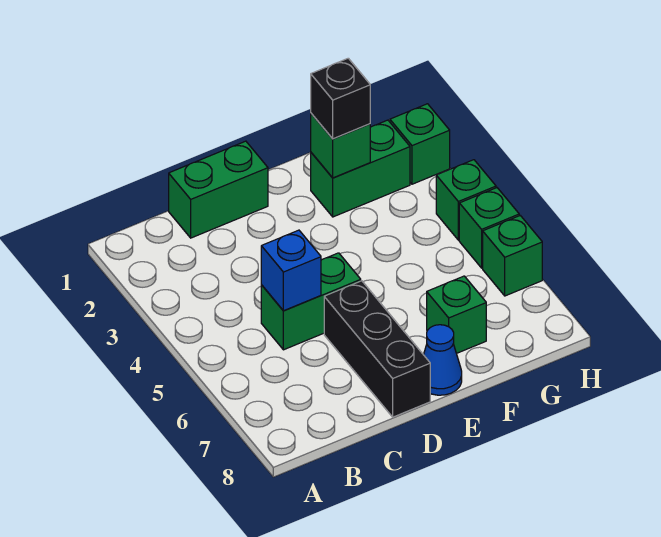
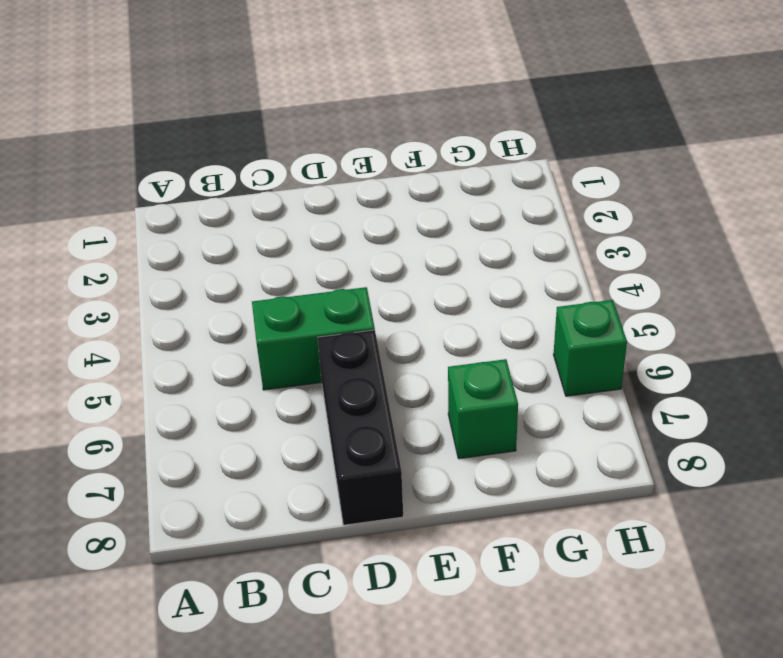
none -> green brick C1:D1 level 1
none -> blue cone E8 level 1
none -> green brick F2:G2 level 1

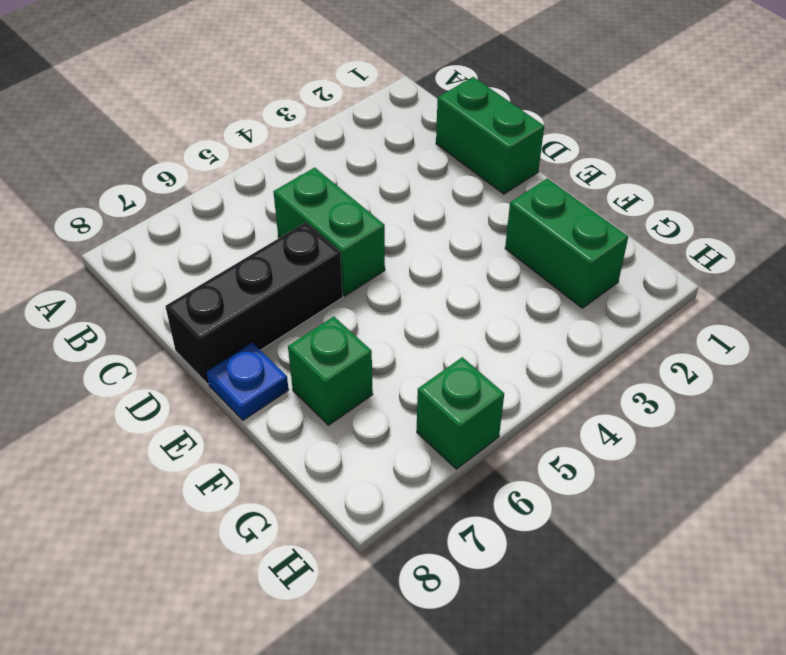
blue plate E8 level 1 -> blue cone E8 level 1
none -> green brick H2 level 1
none -> green brick H4 level 1
none -> green brick H5 level 1

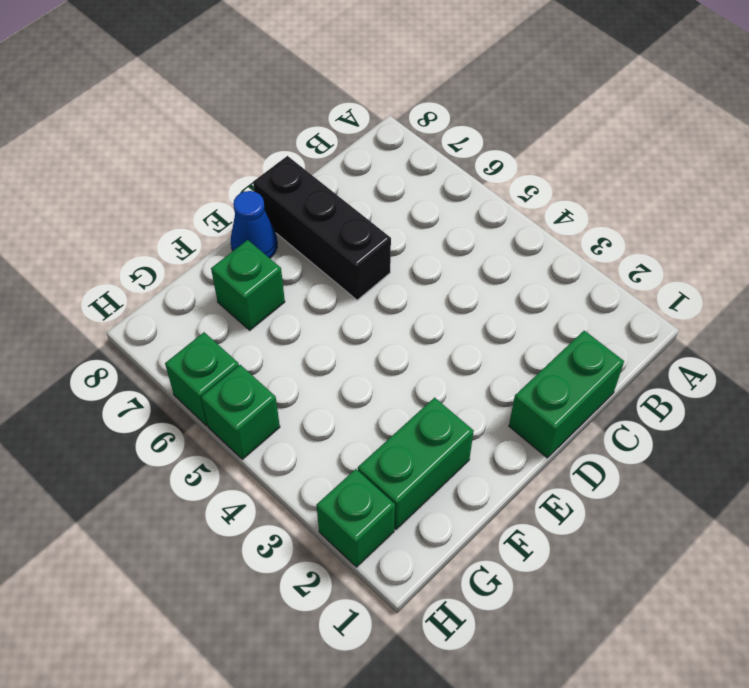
none -> green brick C5:D5 level 1
none -> green brick H4 level 1
none -> blue brick C5 level 2

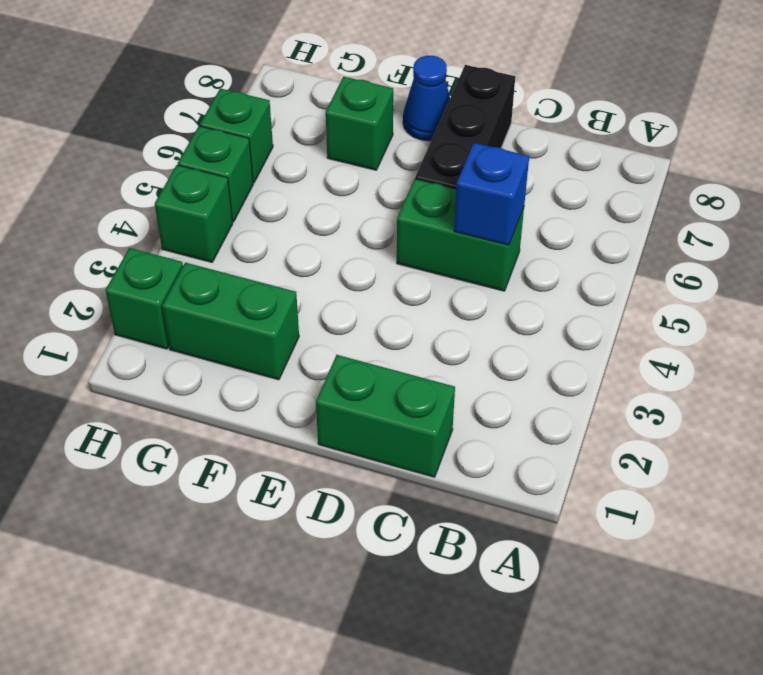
none -> green brick F2 level 2
none -> black brick F2 level 3

